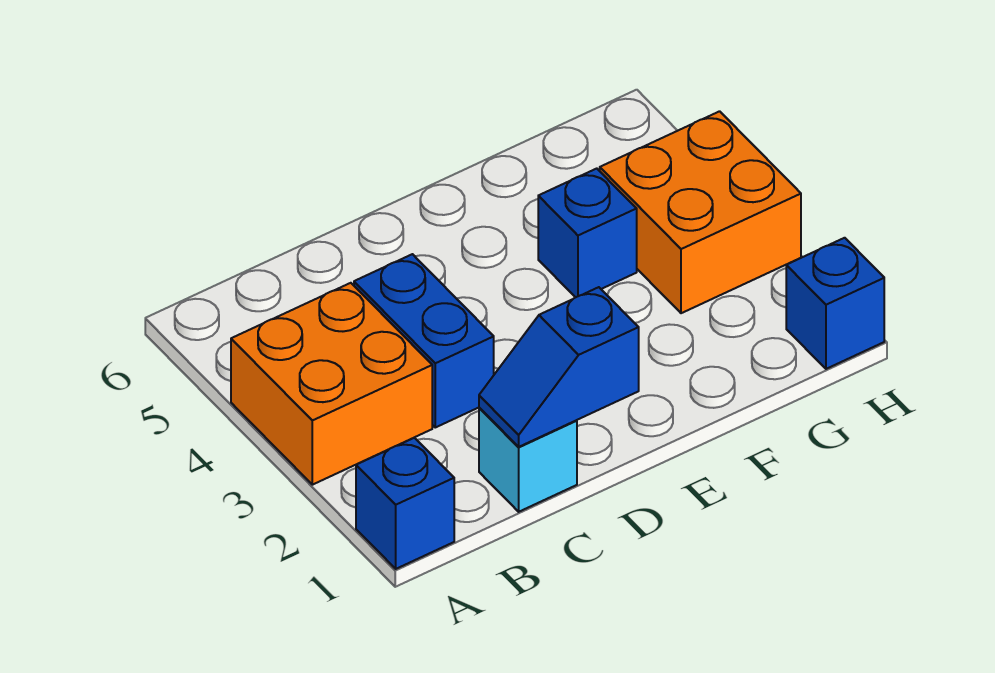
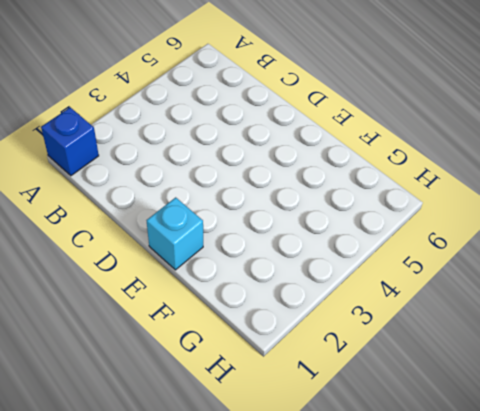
cyan brick E1 level 1 -> cyan brick C1 level 1
none -> orange brick A3:B4 level 1
none -> blue brick C3:C4 level 1

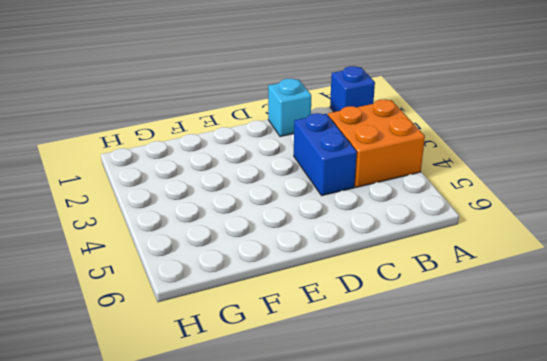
none -> blue brick F4 level 1
none -> orange brick G3:H4 level 1

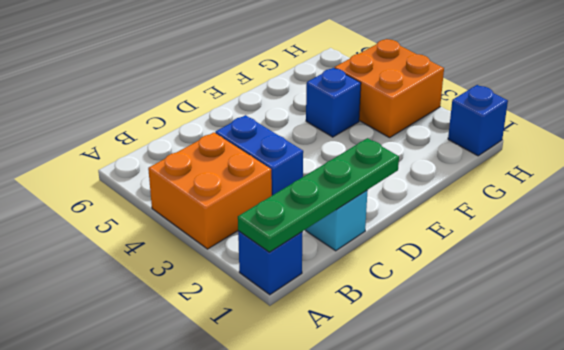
green plate A1:D1 level 2 -> blue slope C1:D1 level 2 top D

